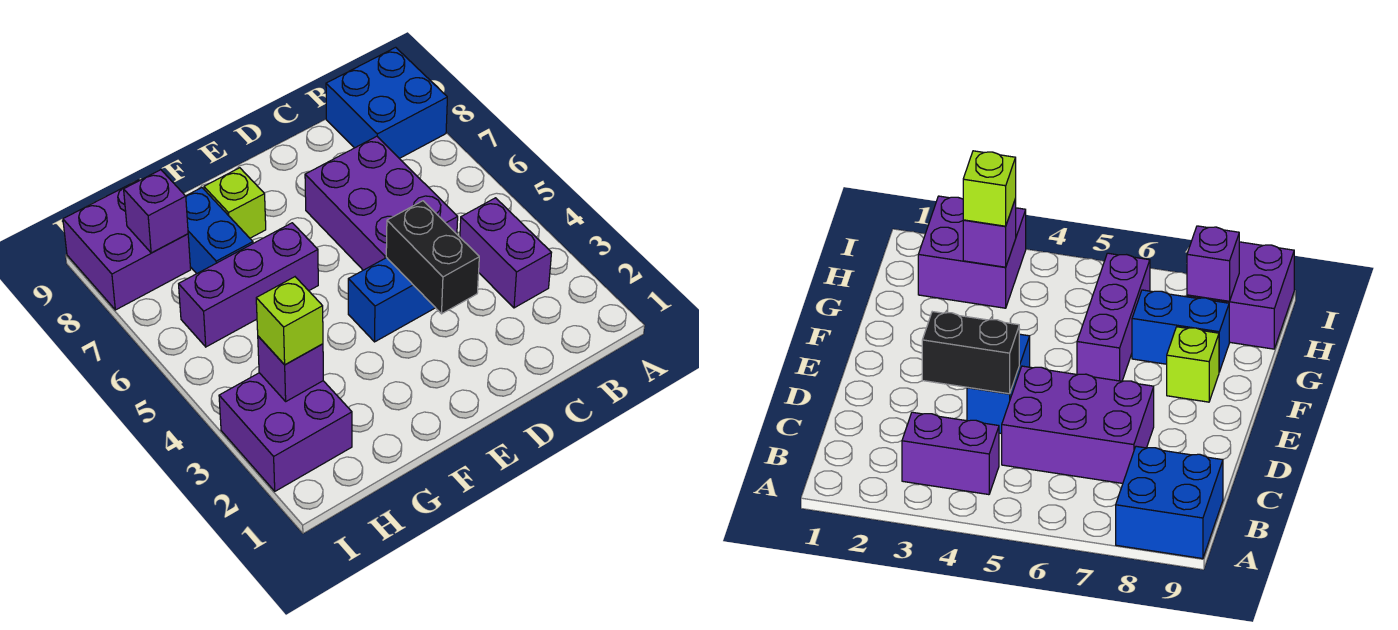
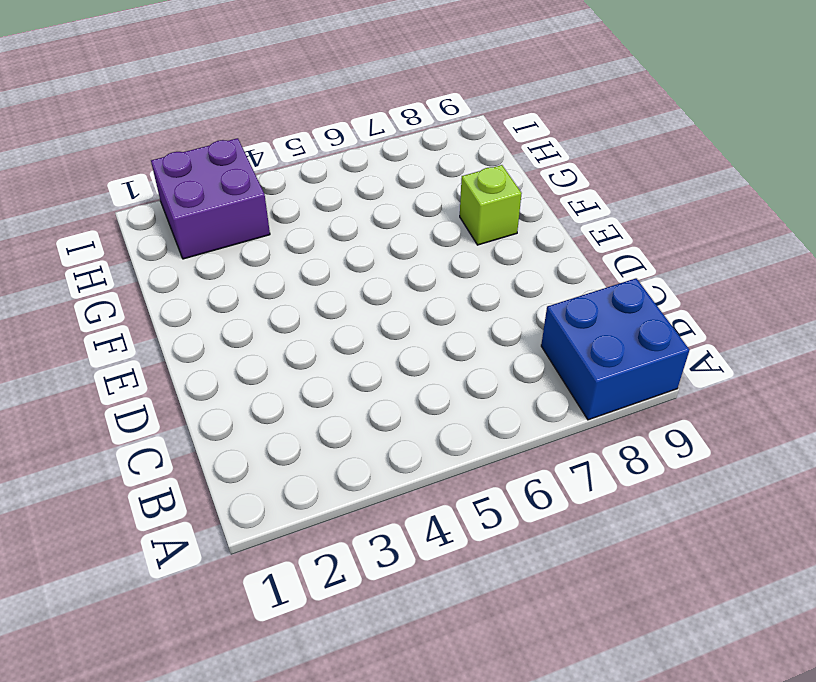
none -> purple brick B3:B4 level 1
none -> purple brick C5:D7 level 1
none -> blue brick D4:E4 level 1

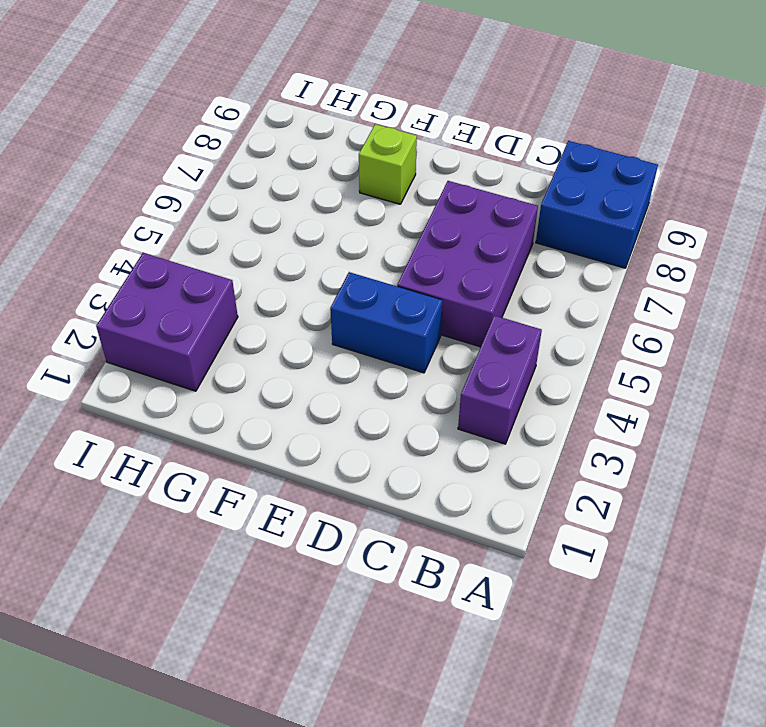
none -> purple brick F6:H6 level 1
none -> blue brick G7:G8 level 1
none -> purple brick H8:I9 level 1

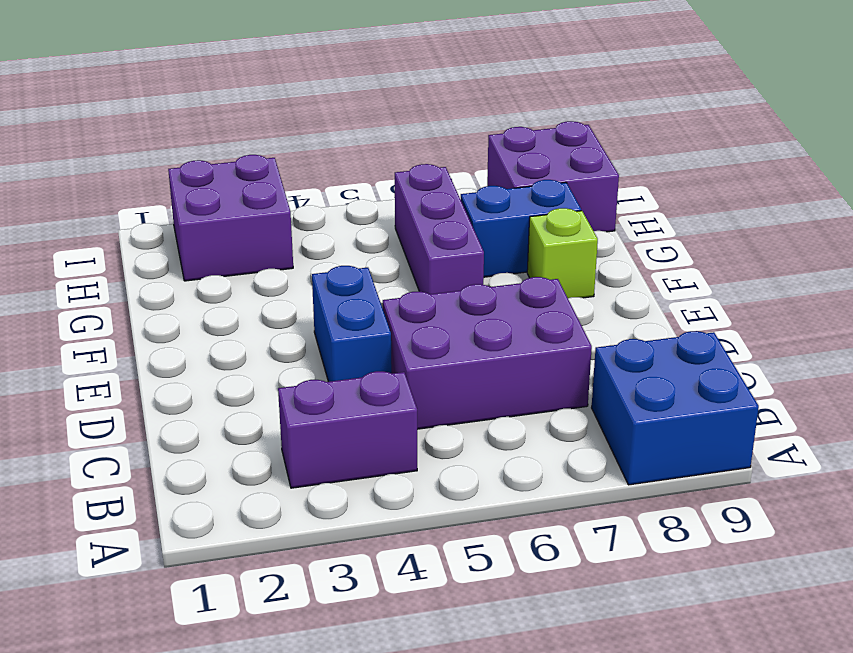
none -> black brick D3:D4 level 2
none -> purple brick H3 level 2
none -> purple brick H8 level 2

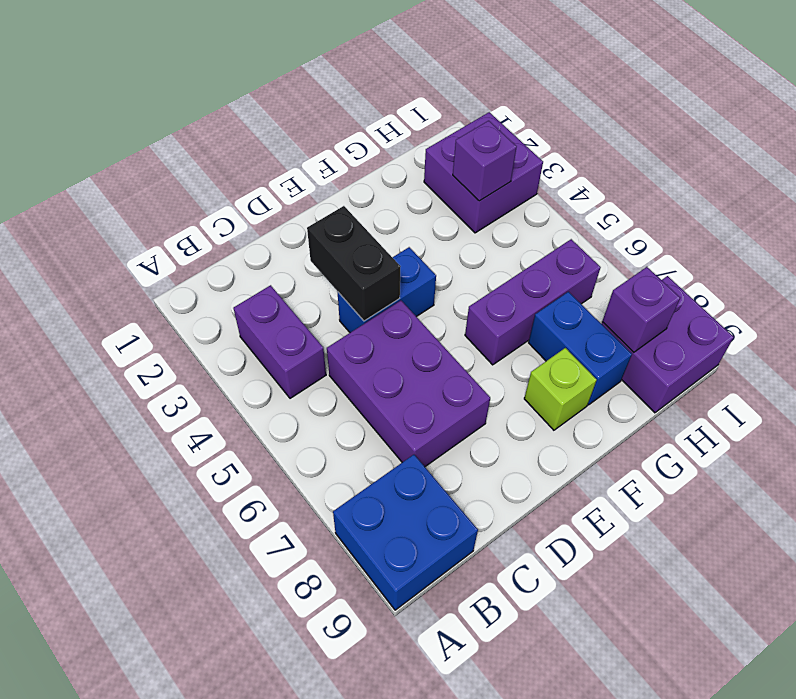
none -> lime brick H3 level 3

